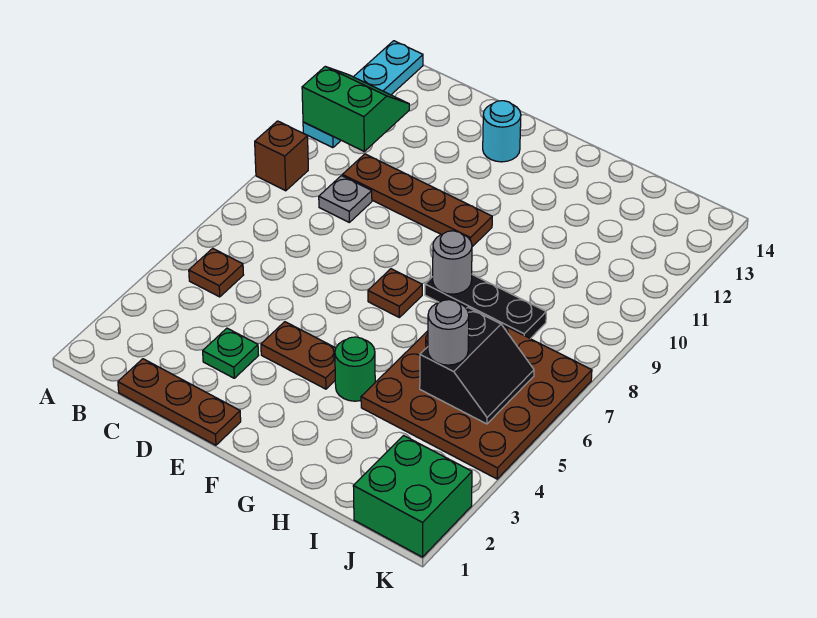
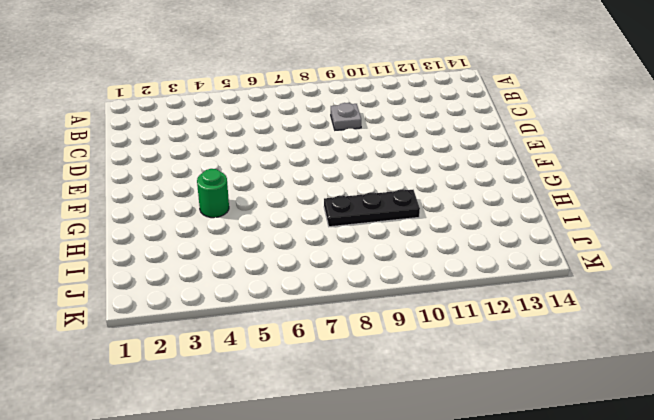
black plate H8:H10 level 1 -> black plate G8:I8 level 1
none -> brown brick A9 level 1
none -> cyan plate A11:A14 level 1
none -> brown plate B5 level 1

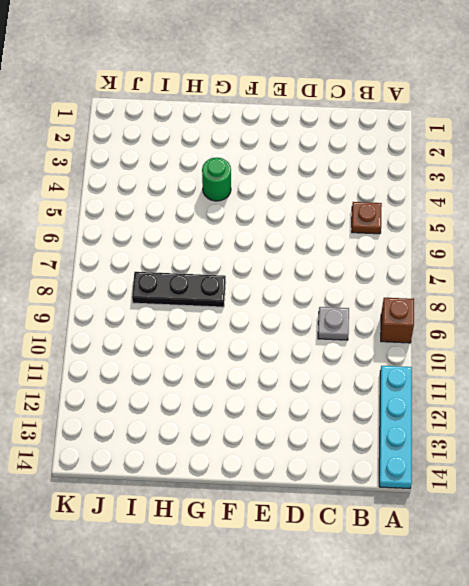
none -> brown plate C1:E1 level 1
none -> brown plate C10:F10 level 1
none -> green plate D3 level 1

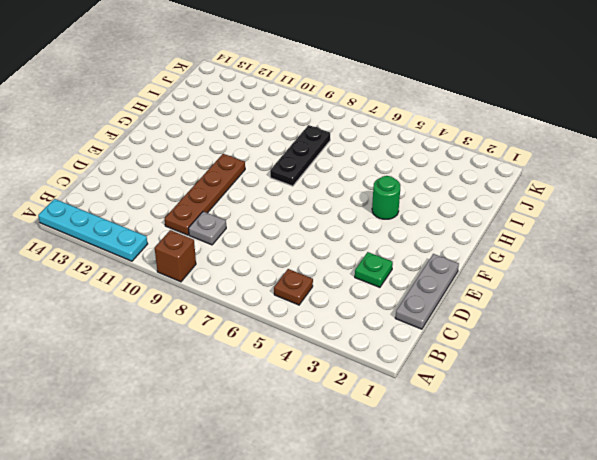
grey plate C1:E1 level 1 -> brown plate C1:E1 level 1
none -> brown plate E4:F4 level 1
none -> cyan round brick E13 level 1
none -> brown plate F7 level 1

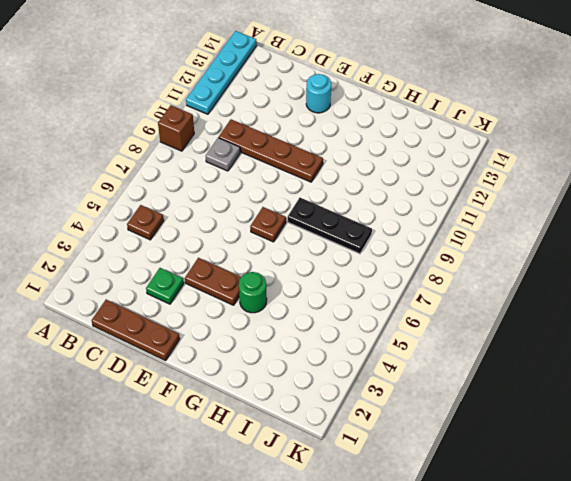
none -> brown plate H4:K7 level 1
none -> green brick J1:K2 level 1
none -> green slope A11:B12 level 2 top 11

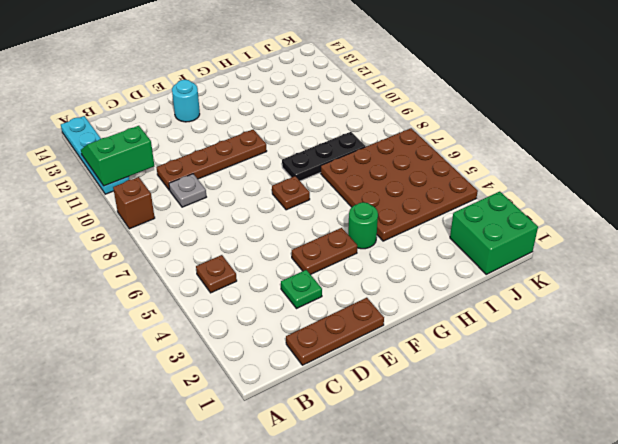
none -> grey round brick G8 level 2
none -> black slope I5:J6 level 2 top I
none -> grey round brick I5 level 3

